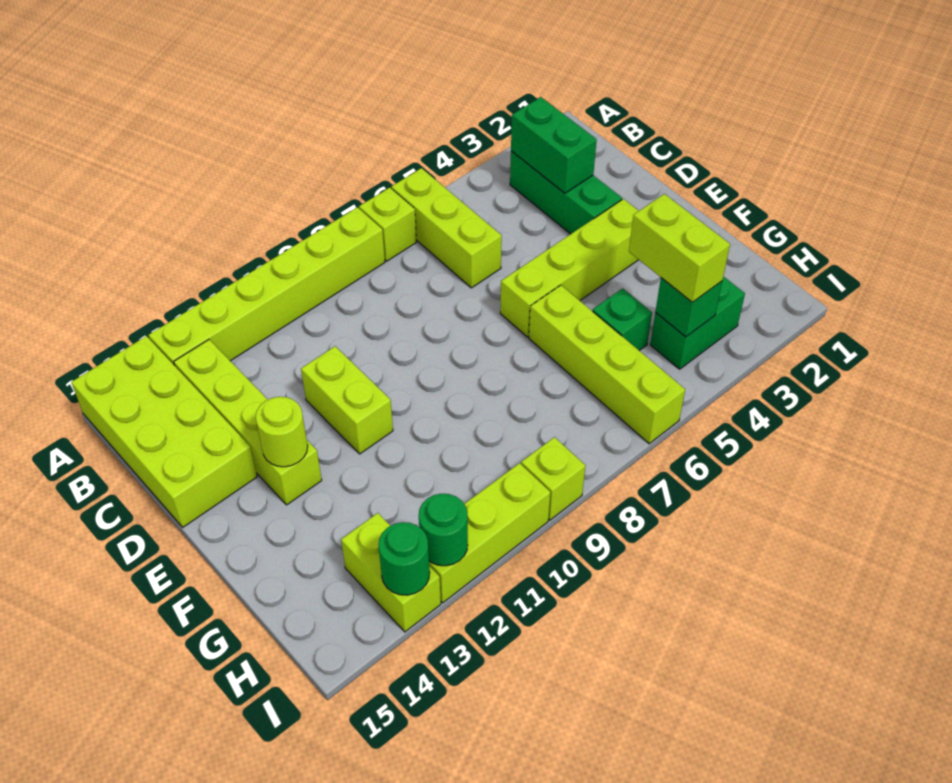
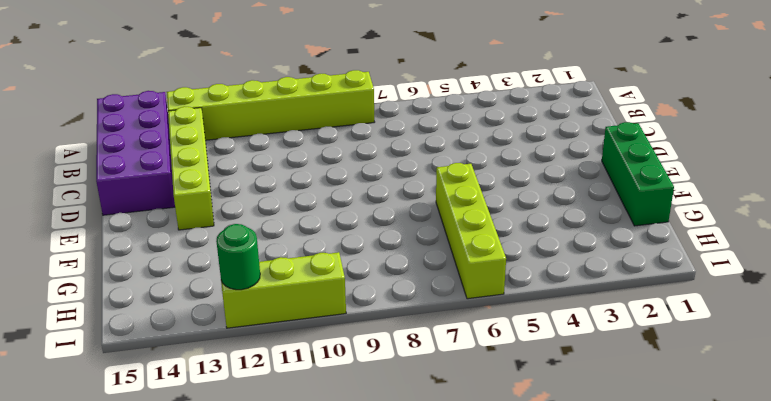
purple brick A14:D15 level 1 -> lime brick A14:D15 level 1
green brick E1:G1 level 1 -> green brick B3:D3 level 1
none -> lime brick A6:C6 level 1
none -> lime brick A7 level 1
none -> lime brick D11:E11 level 1

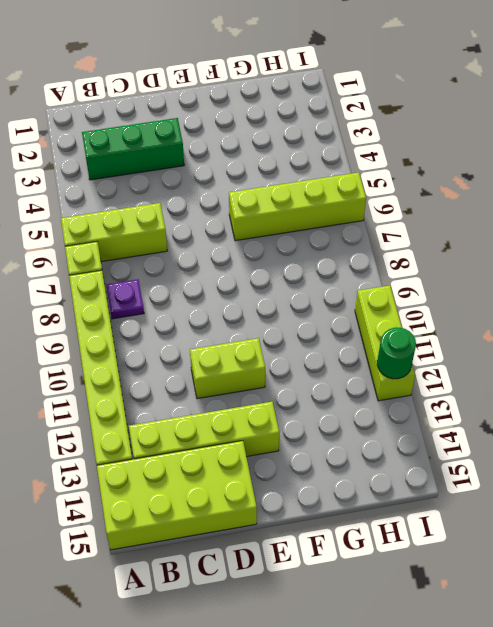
purple plate B8 level 1 -> none
none -> lime brick E3:E6 level 1
none -> green brick G5 level 1
none -> green brick H3:H4 level 1

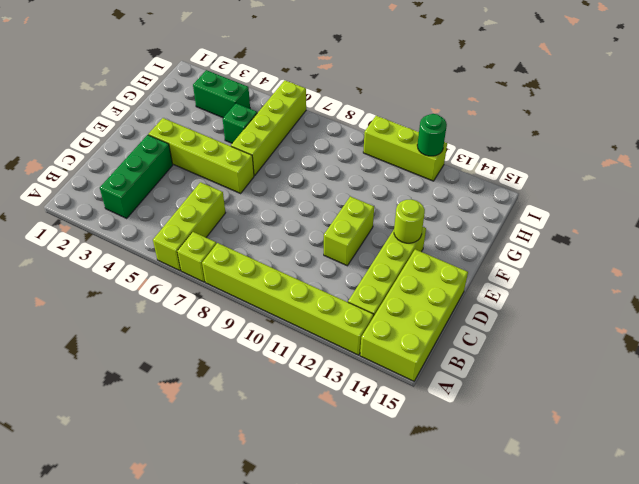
none -> lime brick H13:I13 level 1
none -> lime brick I9 level 1
none -> green brick B3:C3 level 2

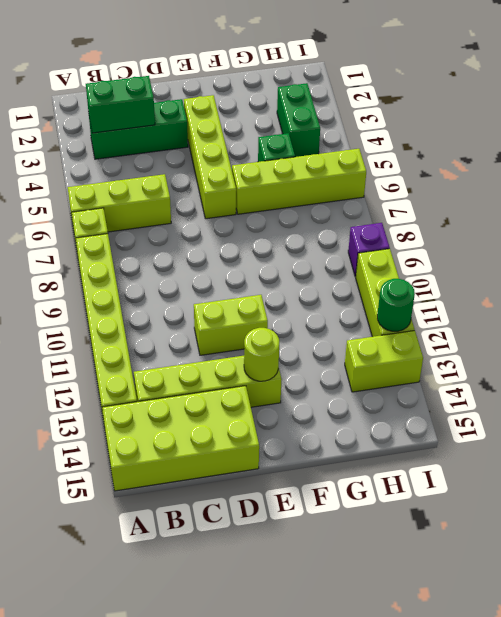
purple brick I9 level 1 -> lime brick I9 level 1
none -> green brick H4 level 2
none -> green round brick I13 level 2
none -> lime brick G4:H4 level 3

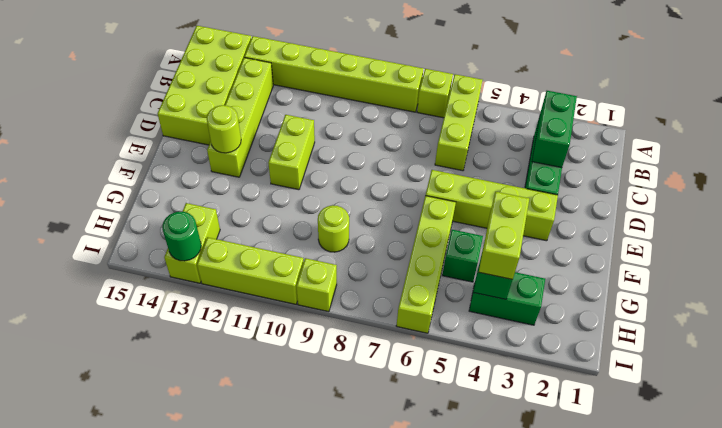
lime round brick G9 level 1 -> none
none -> green round brick I12 level 2

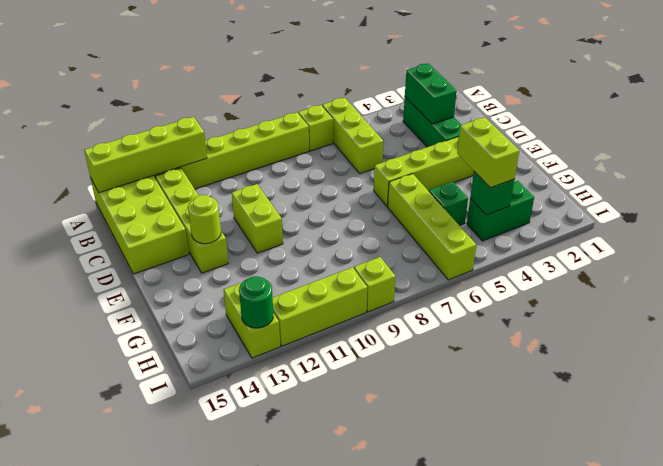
lime brick A12:A15 level 2 -> none
none -> green round brick I12 level 2

